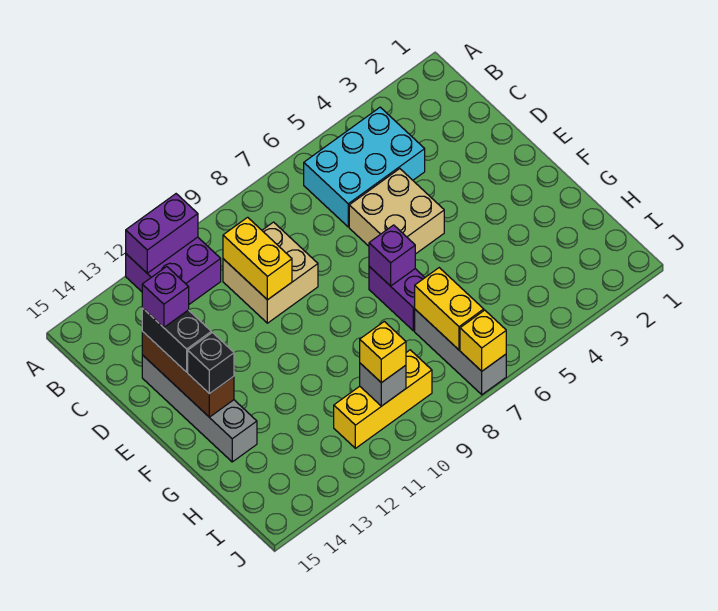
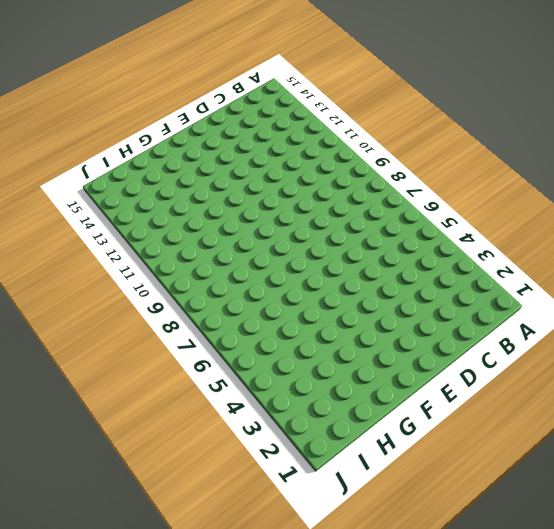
none -> purple brick A11:B12 level 1
none -> cyan brick B4:C6 level 1
none -> tan brick C9:D10 level 1

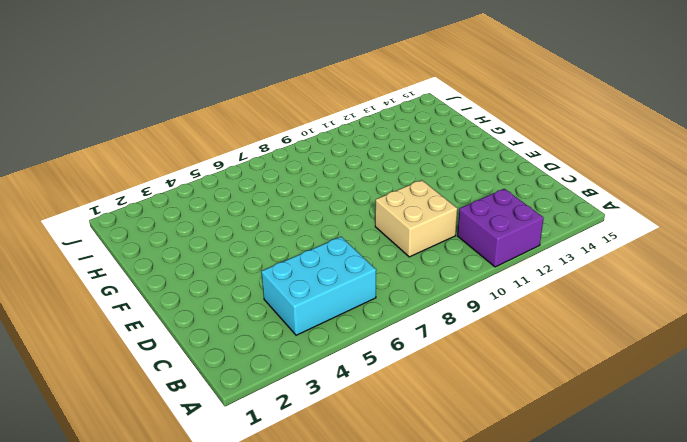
none -> tan brick D5:E6 level 1
none -> grey brick D14:G14 level 1
none -> purple brick F7:G7 level 1

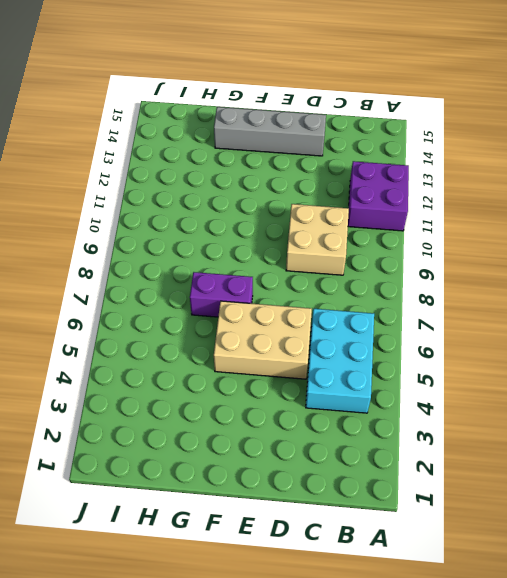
tan brick D5:F6 level 1 -> tan brick D5:E6 level 1
none -> grey brick H7:J7 level 1
none -> yellow brick I9:I11 level 1
none -> purple brick A11:A12 level 2

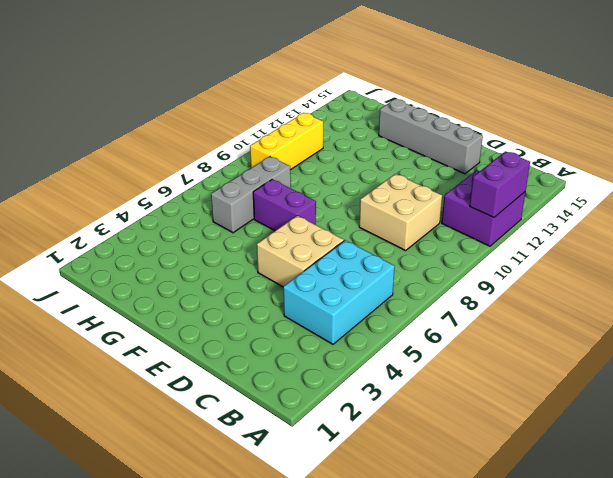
grey brick H6:H8 level 1 -> grey brick H7:J7 level 1
none -> yellow brick C10:D10 level 2
none -> brown brick D14:F14 level 2
none -> purple brick F7 level 2

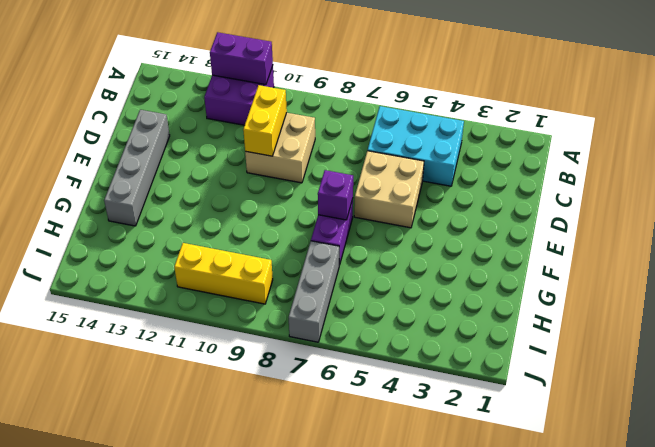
none -> brown brick D14:F14 level 2
none -> yellow brick H7:I7 level 2
none -> grey brick I10 level 2

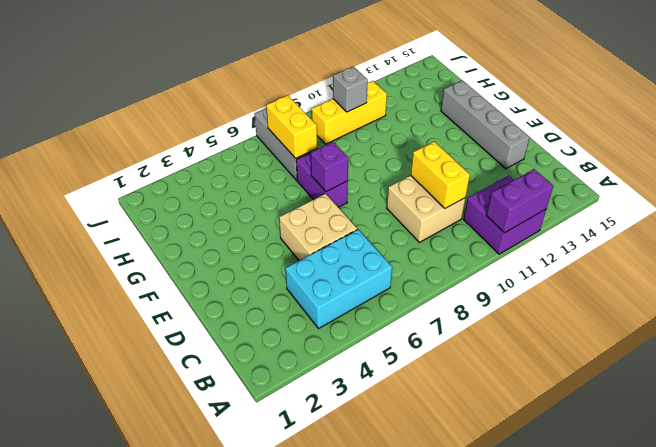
none -> brown brick D14:F14 level 2
none -> yellow brick J7 level 2
none -> black brick D14:E14 level 3

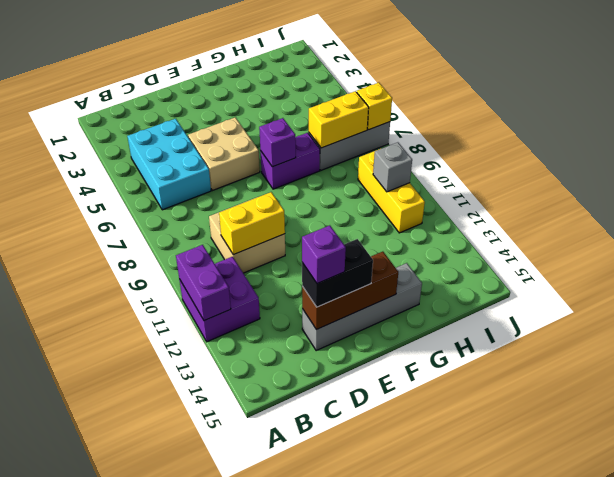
none -> black brick F14 level 3
none -> yellow brick I10 level 3

